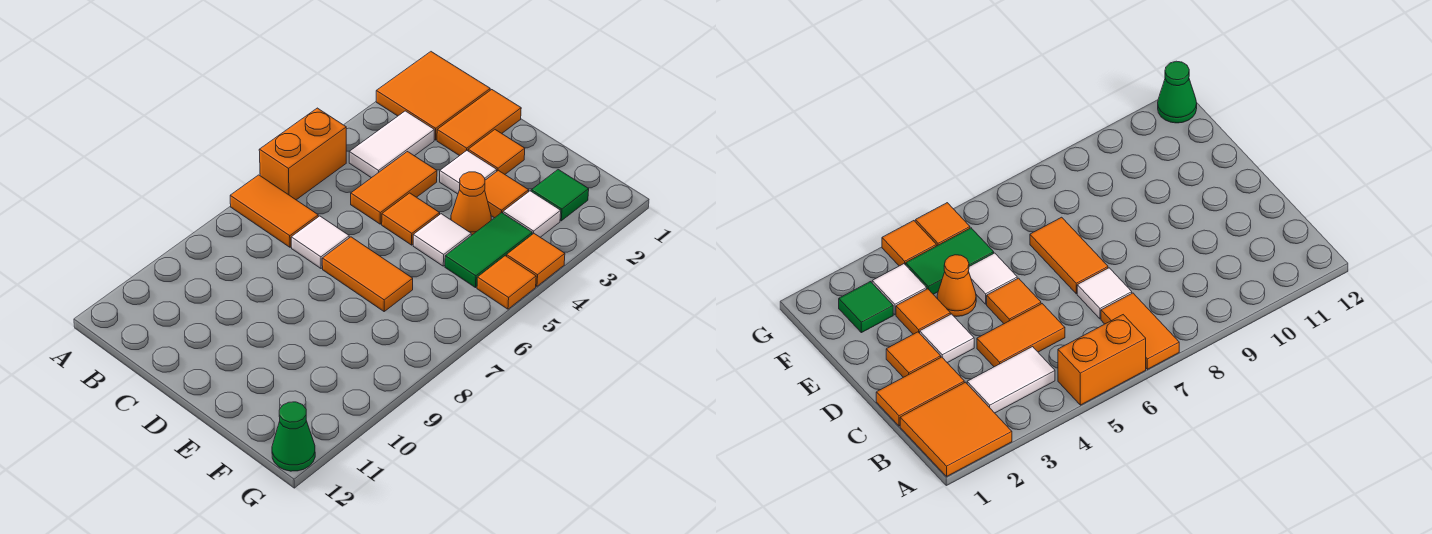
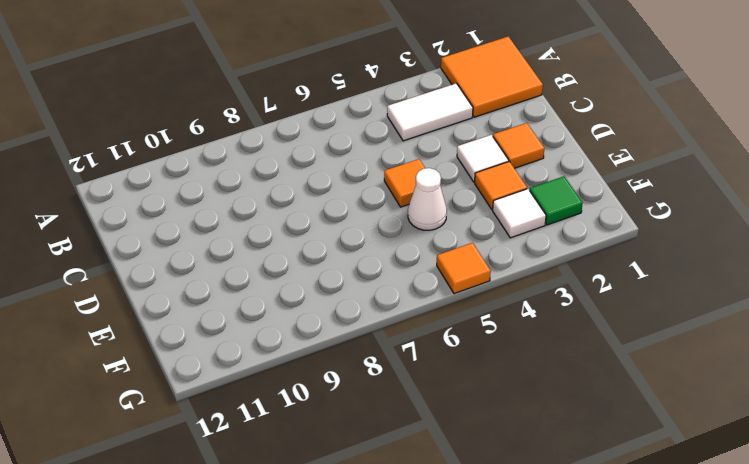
white cone E5 level 1 -> white tile E5 level 1
none -> orange brick A5:A6 level 1
none -> orange tile A7:B7 level 1
none -> orange tile C1:C2 level 1

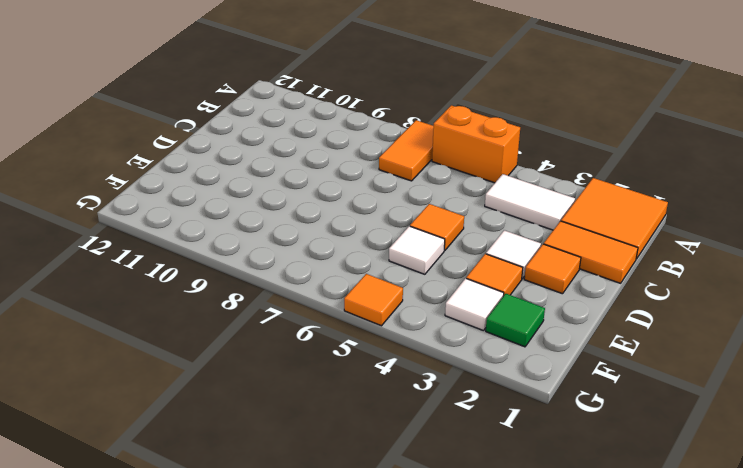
none -> orange tile C4:C5 level 1
none -> white tile C7 level 1
none -> orange tile D7:E7 level 1

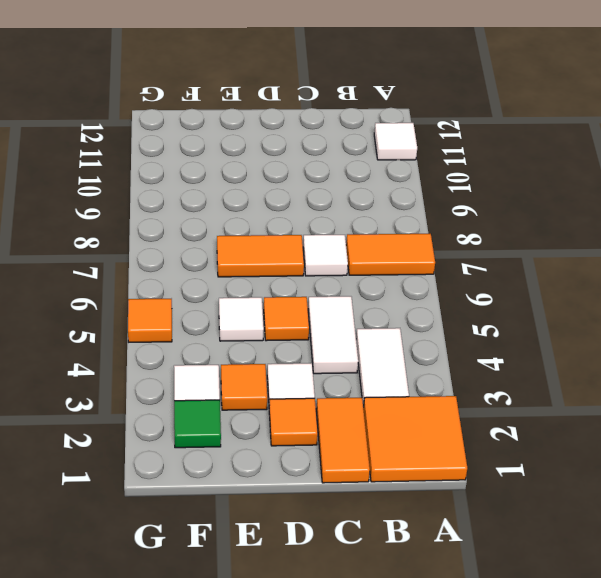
white tile A11 level 1 -> none
white tile C4:C5 level 1 -> orange tile C4:C5 level 1
none -> orange brick A5:A6 level 1
none -> orange cone E4 level 1
none -> green tile F4:F5 level 1

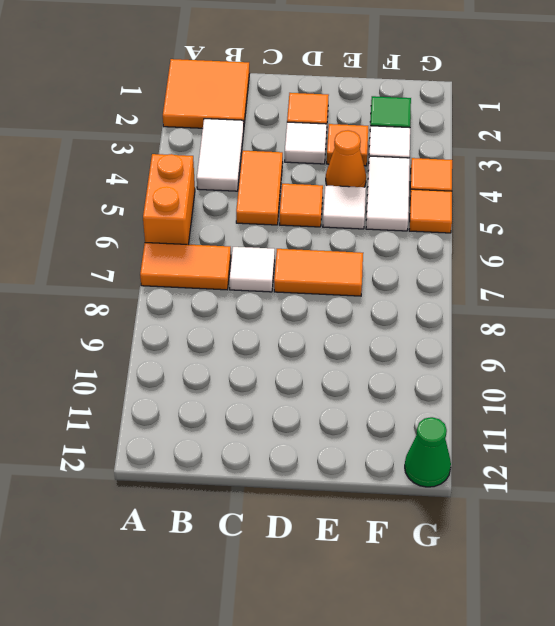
white tile F4:F5 level 1 -> green tile F4:F5 level 1
none -> orange tile C1:C2 level 1

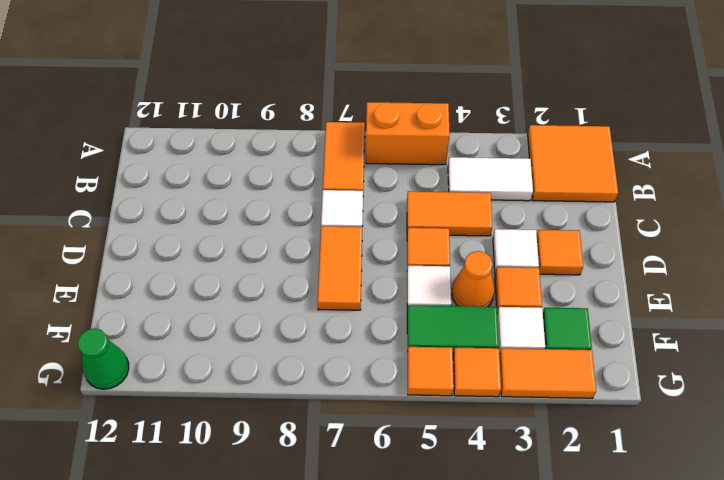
orange tile G2:G3 level 1 -> orange tile C1:C2 level 1

